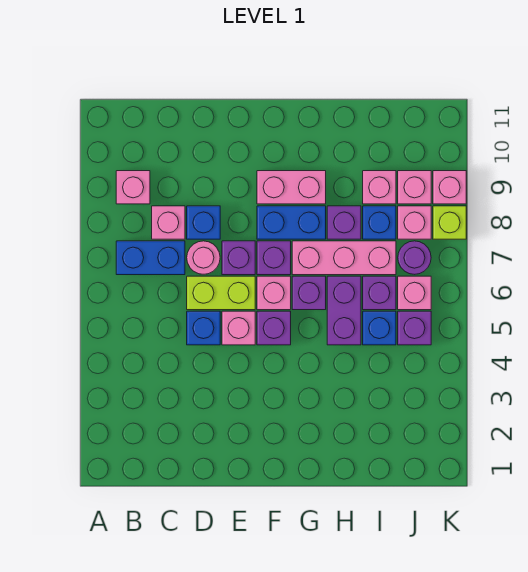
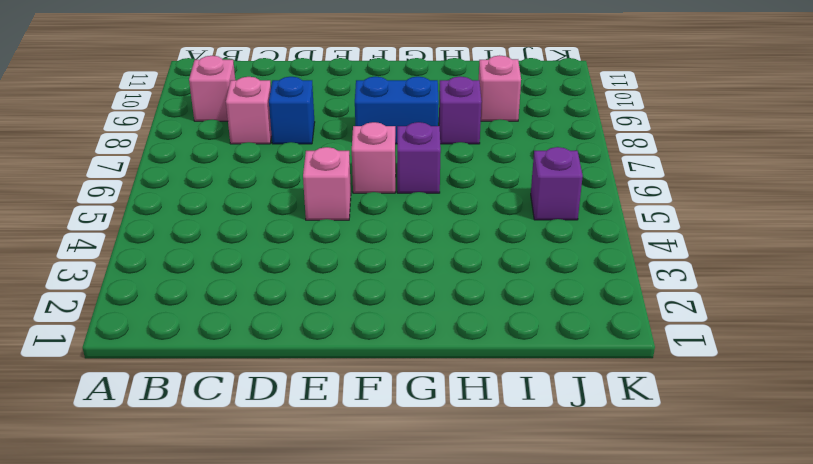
none -> blue brick B7:C7 level 1
none -> blue brick D5 level 1
none -> lime brick D6:E6 level 1

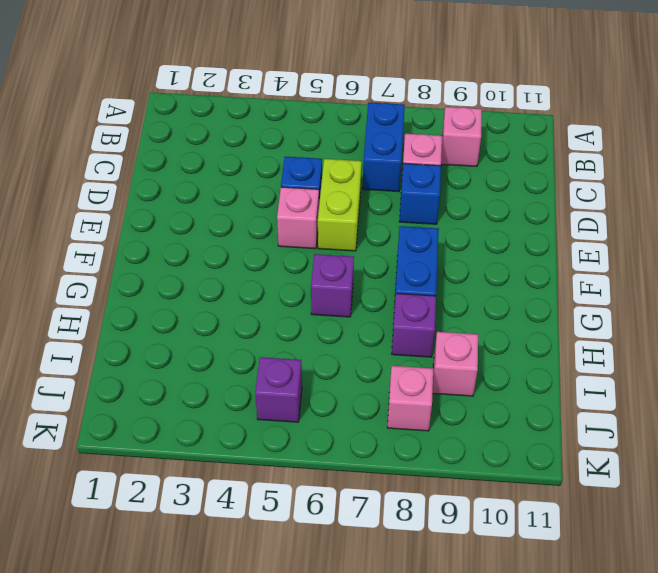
none -> pink round brick D7 level 1
none -> purple brick E7 level 1
none -> purple brick F5 level 1

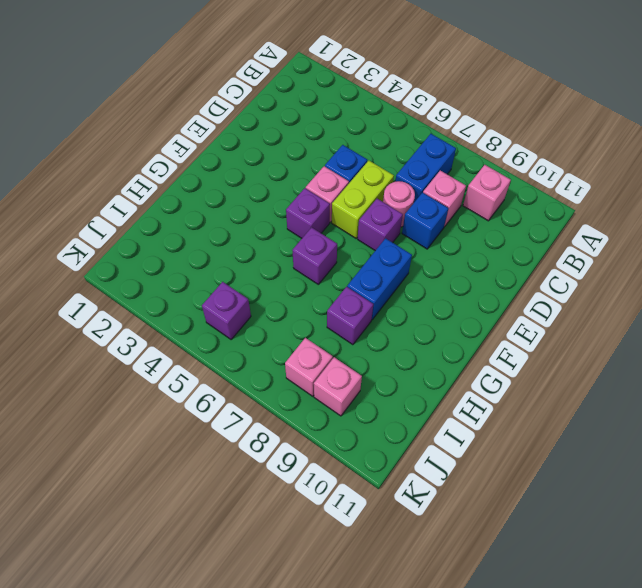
none -> pink brick F6 level 1
none -> purple brick F7 level 1
none -> pink brick F9:G9 level 1

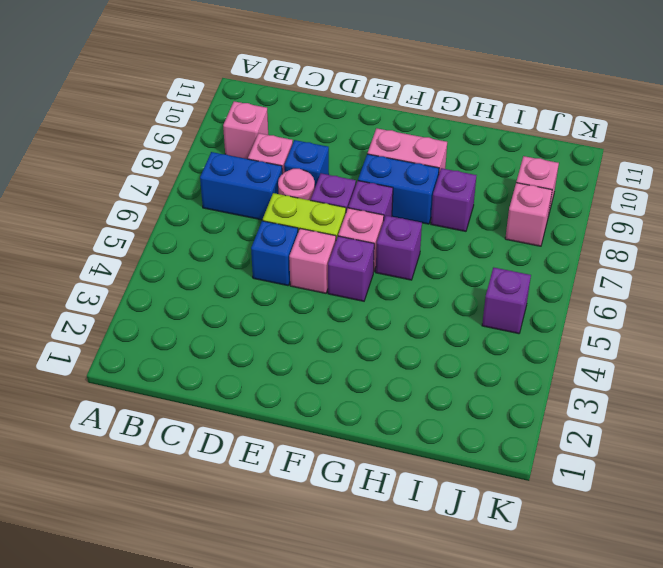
none -> pink brick G7:I7 level 1
none -> purple brick H5:H6 level 1
none -> blue brick I5 level 1

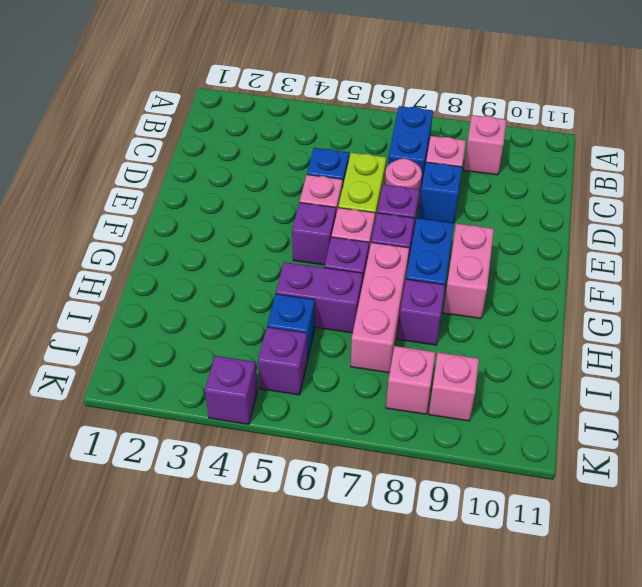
purple brick K4 level 1 -> purple brick I6 level 1
none -> blue brick I8 level 1
none -> pink brick I9 level 1
none -> pink brick J6 level 1

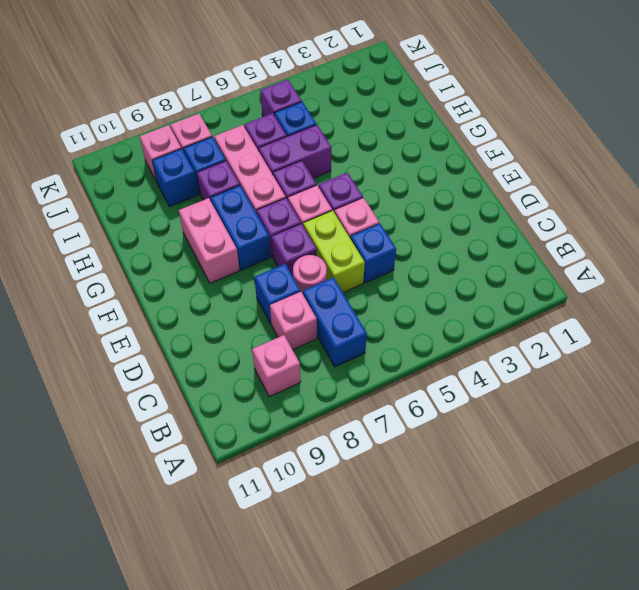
blue brick I9 level 1 -> pink brick I9 level 1
none -> pink brick J6 level 1
none -> purple round brick J7 level 1
none -> lime brick K8 level 1

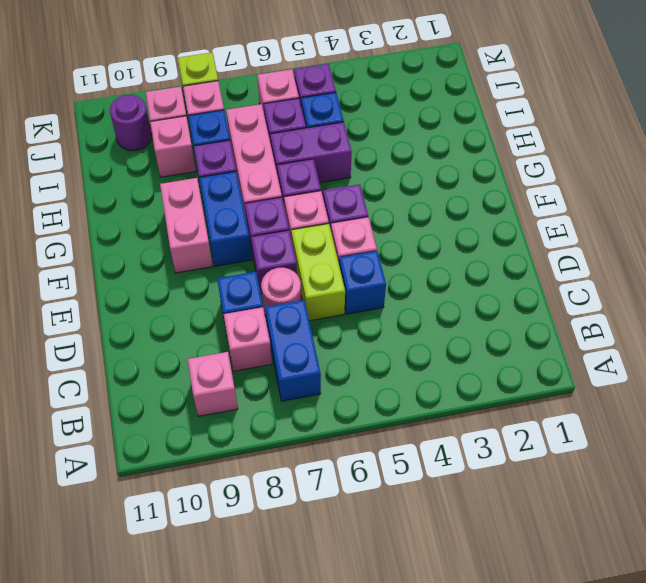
purple round brick J10 level 1 -> purple round brick J7 level 1
none -> pink brick K9 level 1

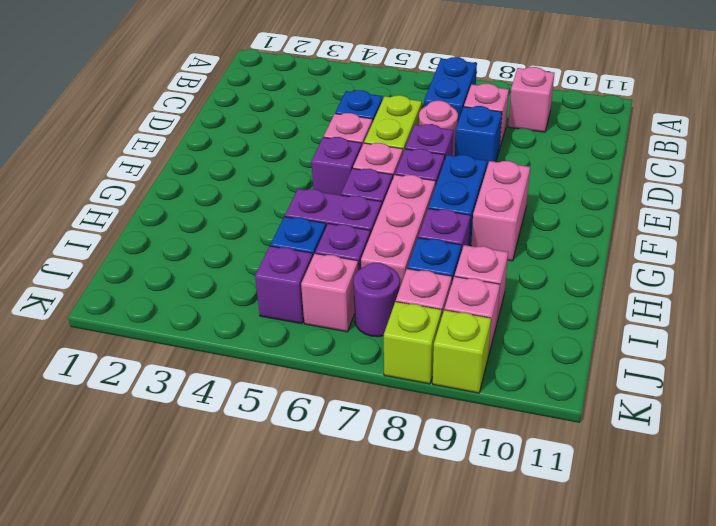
lime brick K9 level 1 -> pink brick K9 level 1

